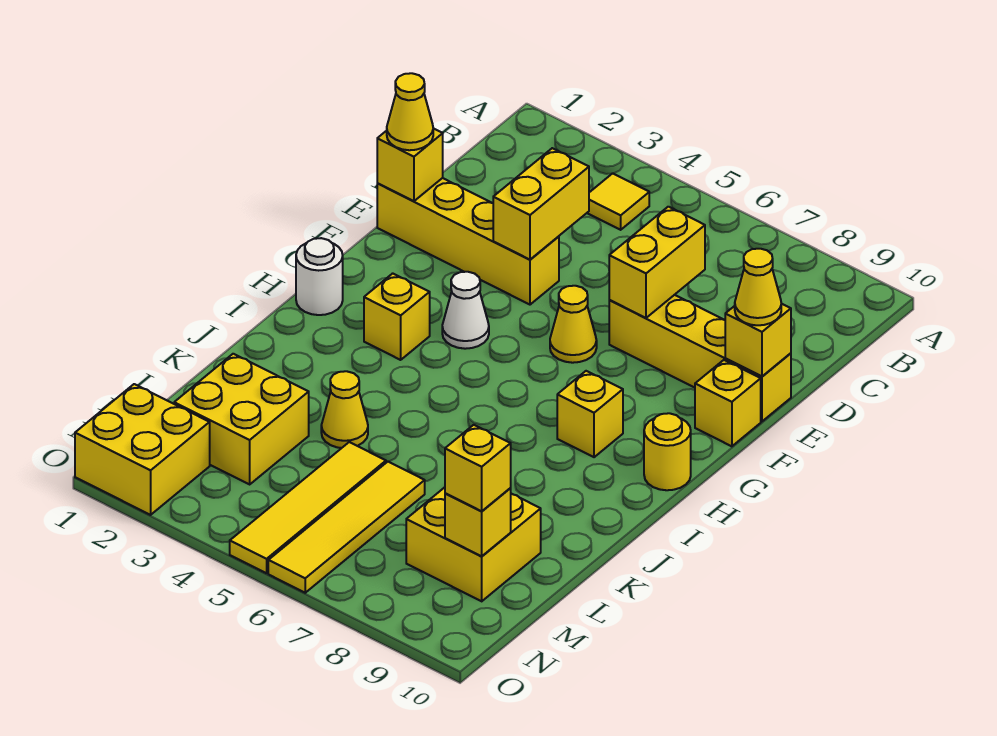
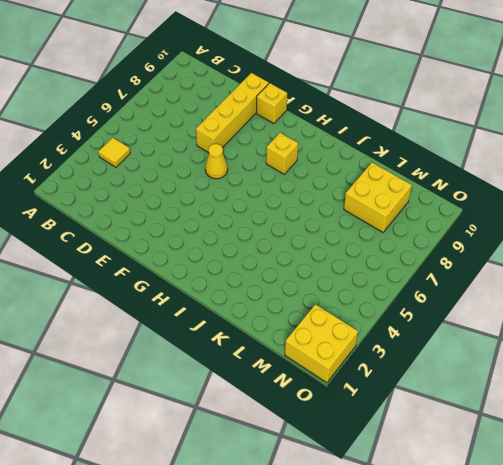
none -> yellow brick E1:E4 level 1
none -> white cone G4 level 1
none -> white round brick H1 level 1

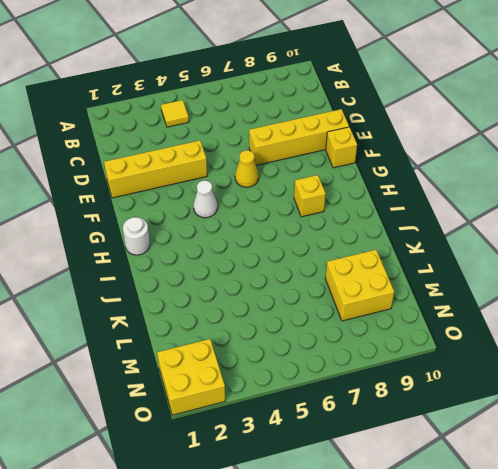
none -> yellow brick H3 level 1
none -> yellow round brick H10 level 1
none -> yellow cone K4 level 1

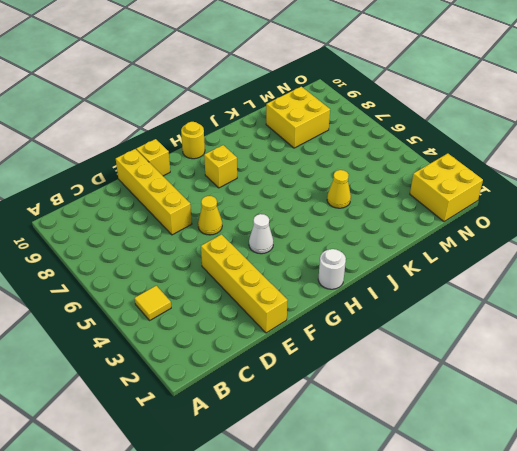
none -> yellow brick H3 level 1
none -> yellow brick L2:M3 level 1
none -> yellow tile L5:O5 level 1

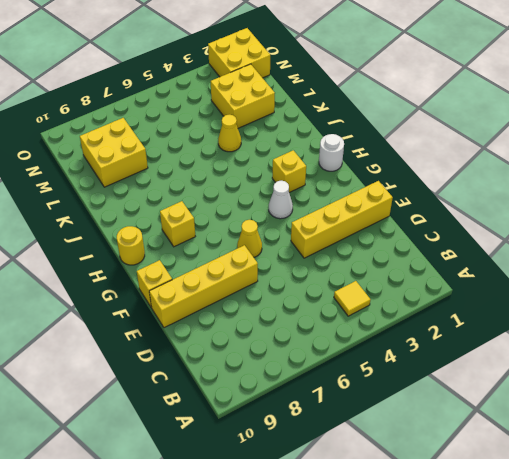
none -> yellow tile L5:O5 level 1
none -> yellow tile L6:O6 level 1
none -> yellow brick D4:E4 level 2

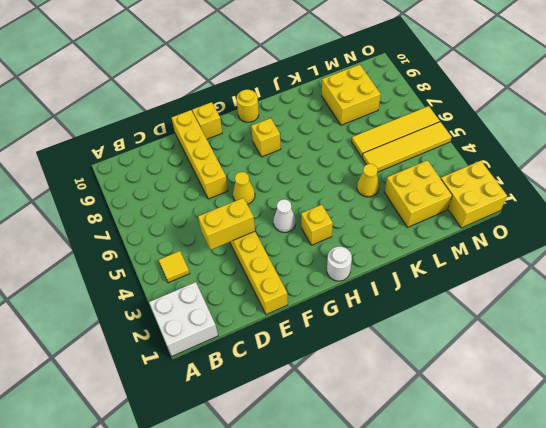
white brick A1:B2 level 1 -> none
none -> yellow brick D7:E7 level 2
none -> yellow brick E1 level 2
none -> yellow brick E10 level 2

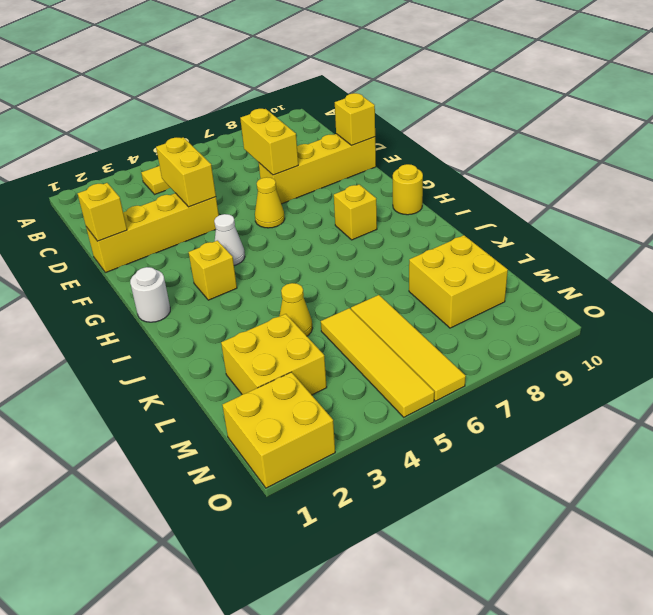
none -> yellow brick F10 level 1
none -> yellow brick M9 level 2
none -> yellow cone E1 level 3

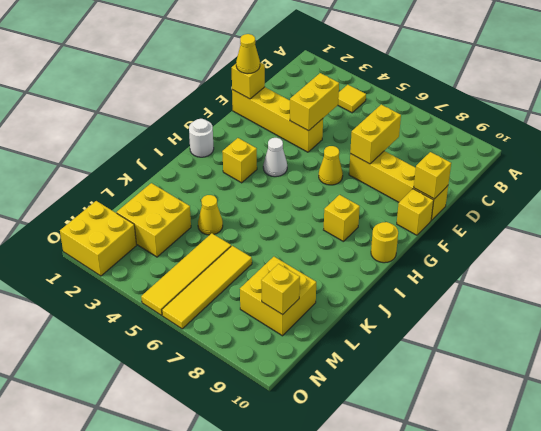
none -> yellow cone E10 level 3
none -> yellow brick M9 level 3

